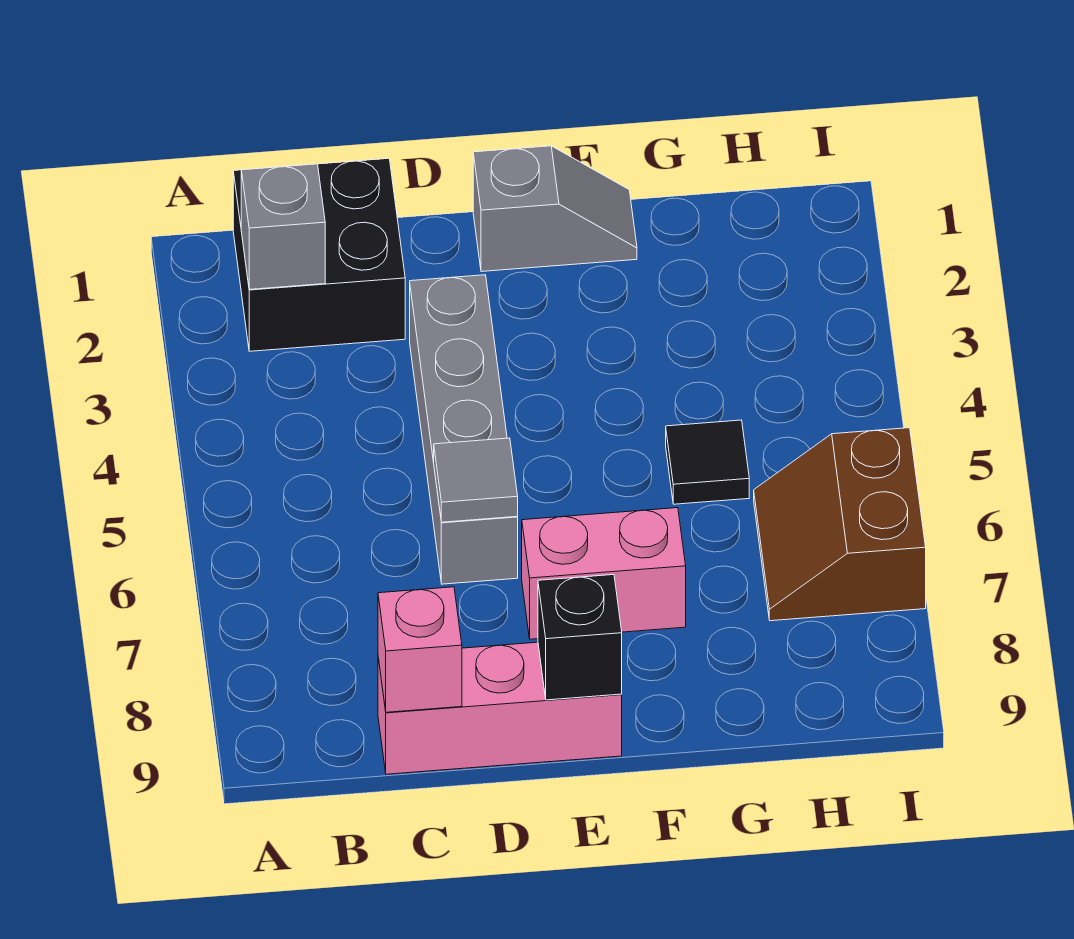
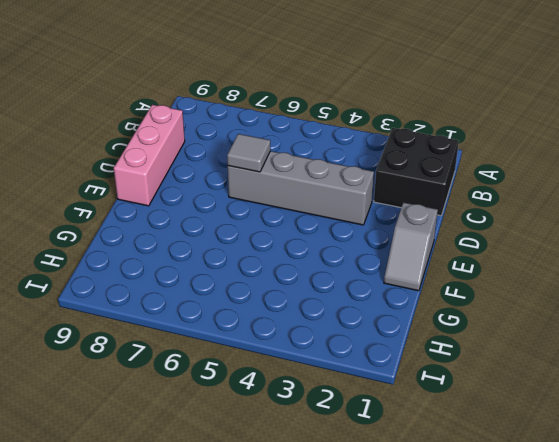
none -> pink brick E7:F7 level 1
none -> black tile G5 level 1

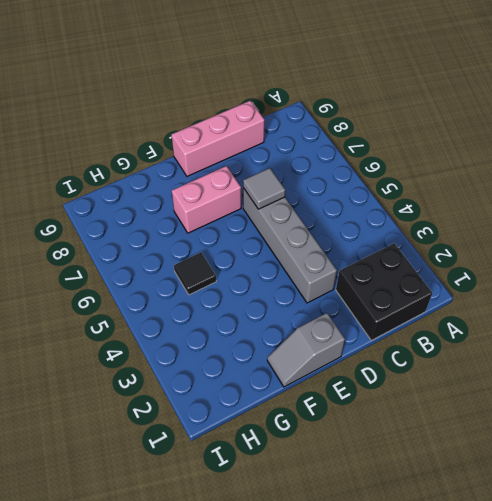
none -> brown slope H6:I7 level 1 top I
none -> grey brick B2 level 2

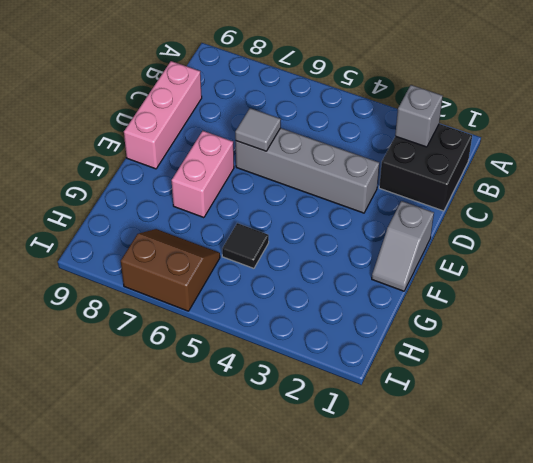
none -> pink brick C9 level 2
none -> black brick E9 level 2

